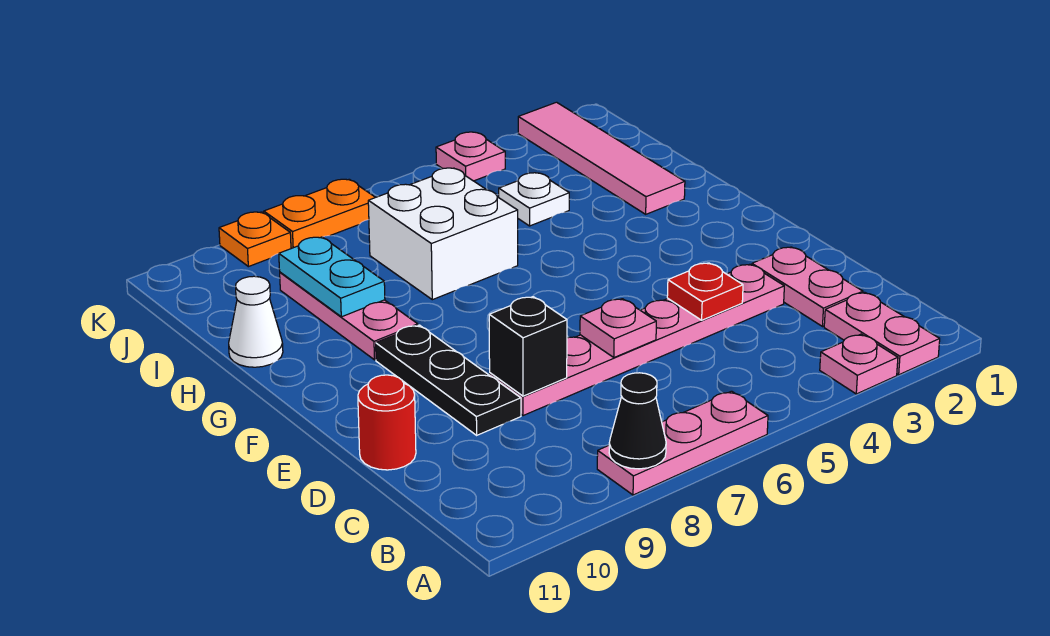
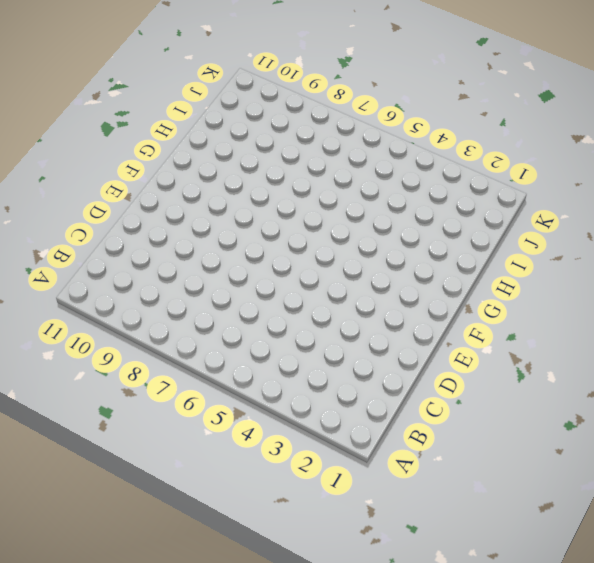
none -> pink plate A2:B2 level 1
none -> pink plate A3 level 1
none -> pink plate A6:A8 level 1

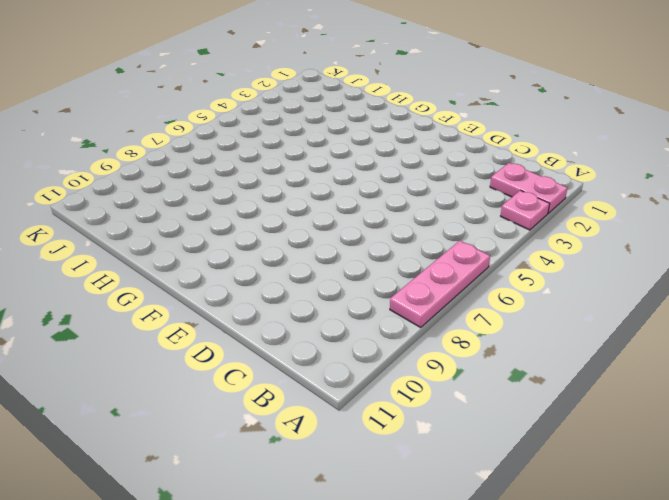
none -> pink plate C2:D2 level 1
none -> pink plate D3:D8 level 1
none -> black plate D9:F9 level 1

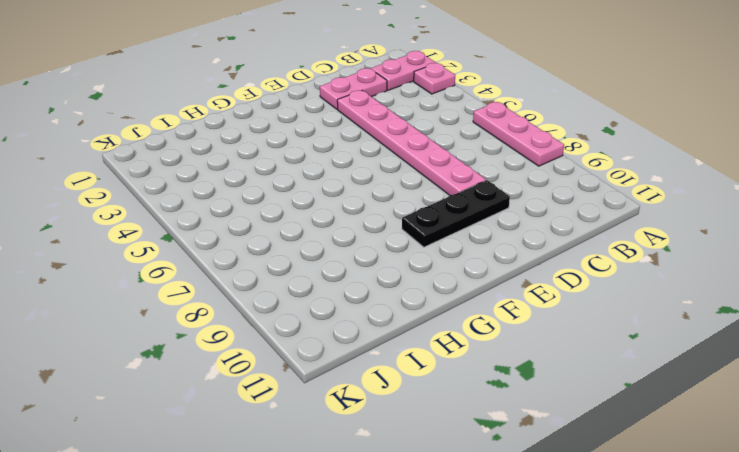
none -> red round brick D11 level 1
none -> pink plate G9:I9 level 1
none -> pink tile H2:K2 level 1

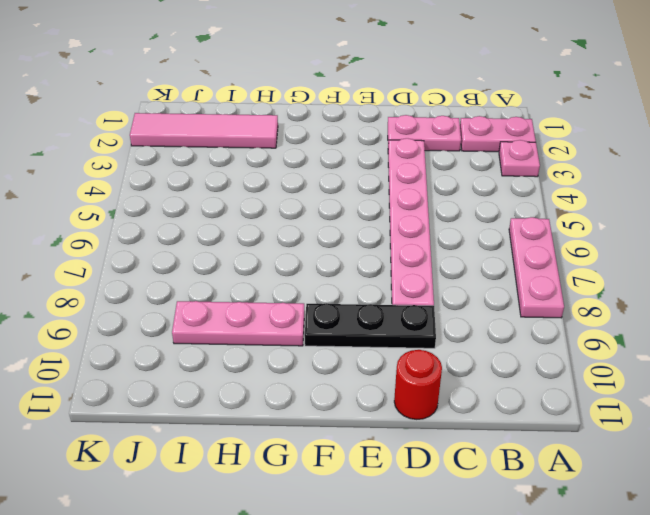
none -> white brick H6:I7 level 1
none -> white cone H11 level 1
none -> white plate I4 level 1

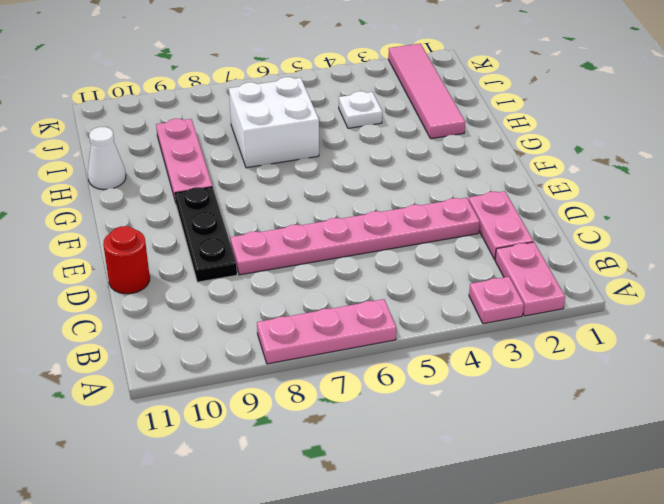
none -> pink plate K4 level 1
none -> orange plate K7:K8 level 1
none -> orange plate K9 level 1

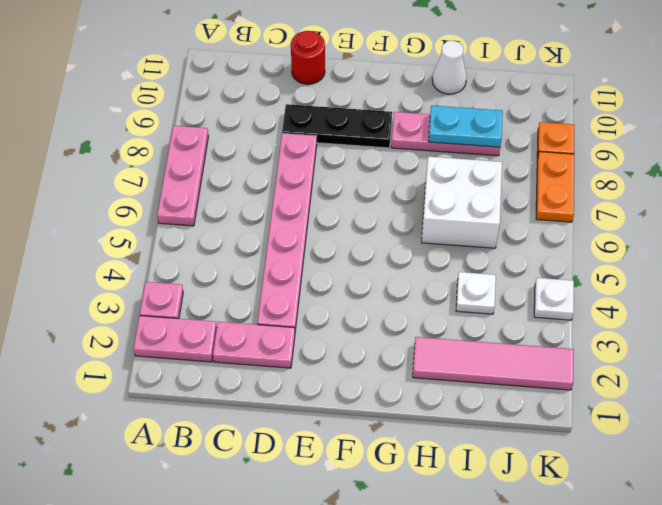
white plate K4 level 1 -> pink plate K4 level 1
none -> black cone A8 level 2
none -> red plate D4 level 2
none -> pink plate D6 level 2

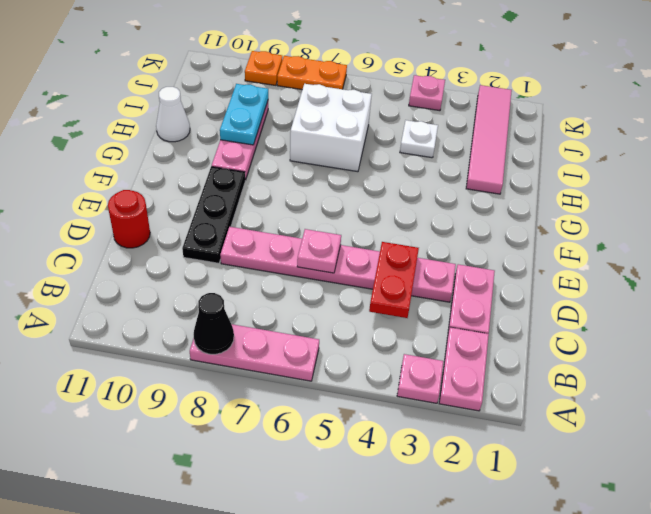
red plate C4:D4 level 2 -> red plate D4 level 2
none -> black brick D8 level 2

